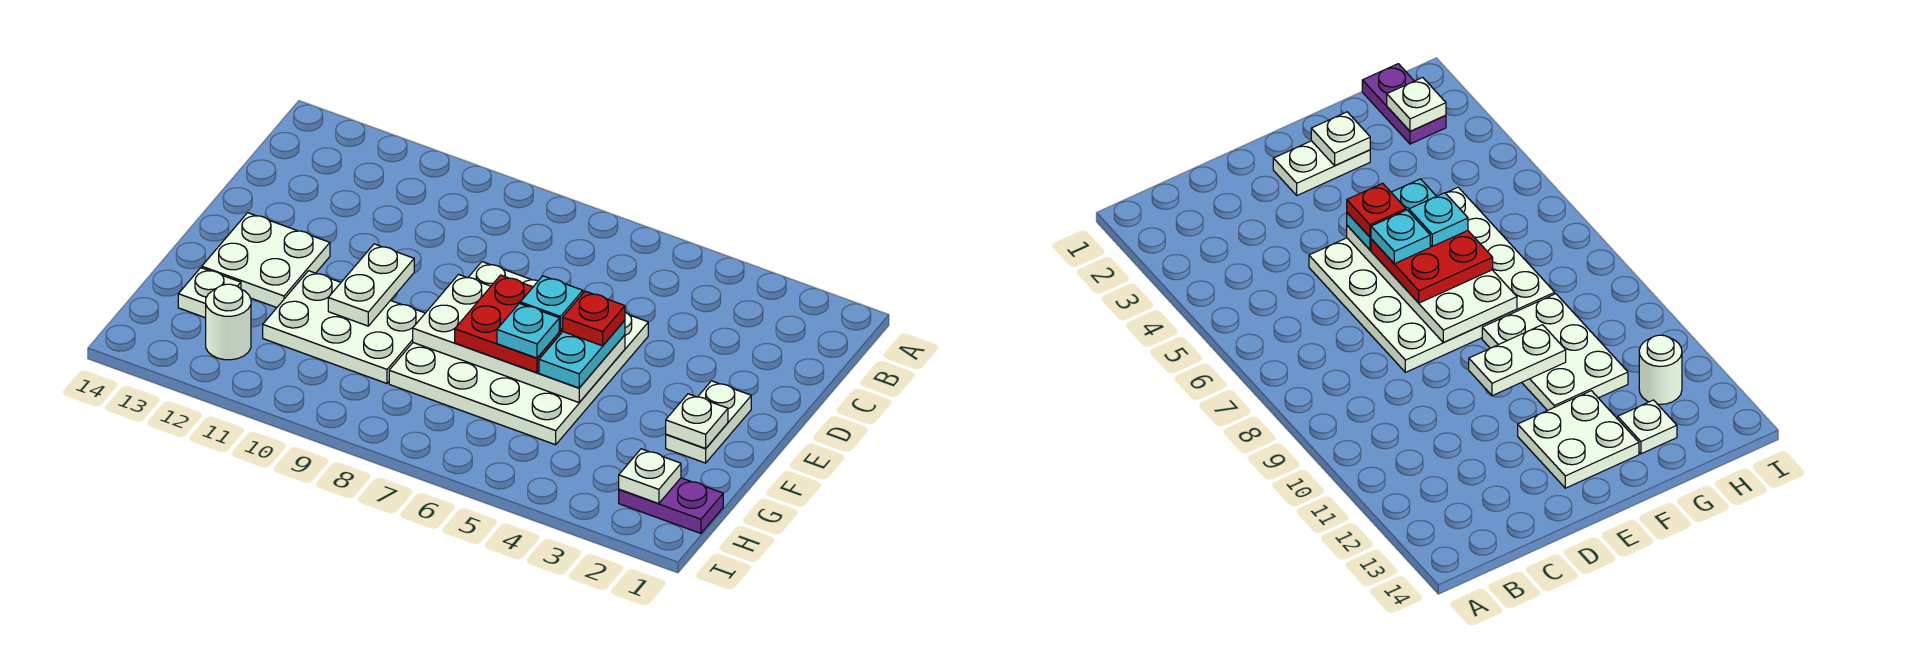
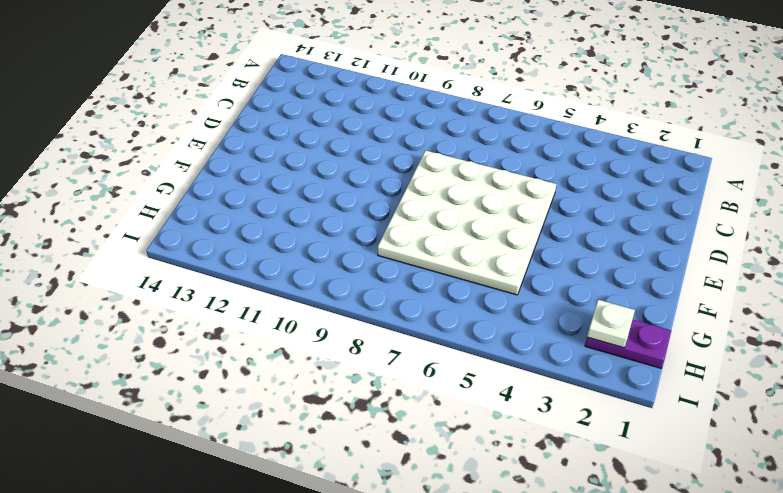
none -> white plate E2:F2 level 1
none -> white plate E12:F13 level 1
none -> white plate F9:G11 level 1

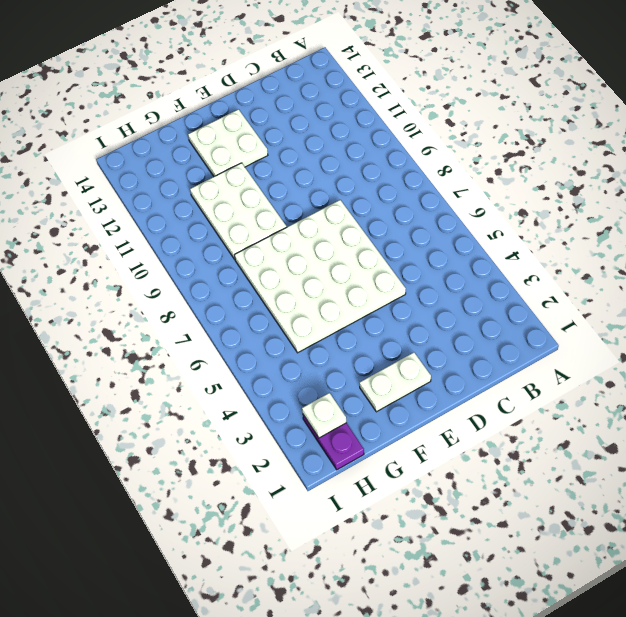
none -> white plate G13 level 1
none -> white round brick H12 level 1
none -> white plate E5:F8 level 2

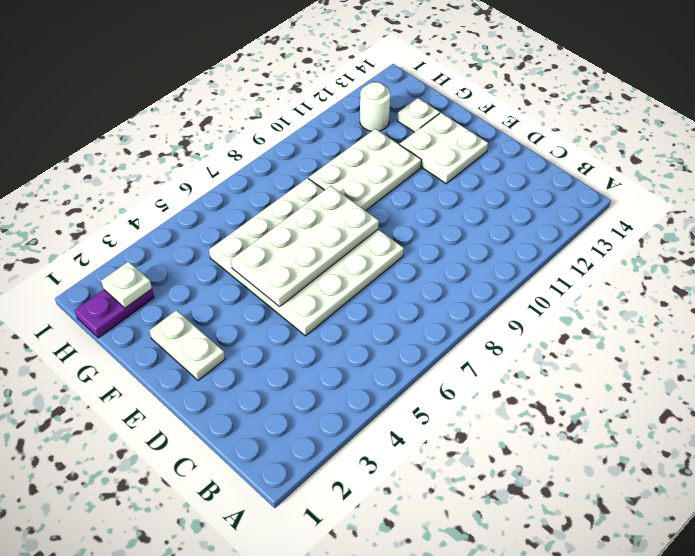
none -> white plate E10:F10 level 2
none -> white plate F2 level 2
none -> cyan plate E5:F5 level 3

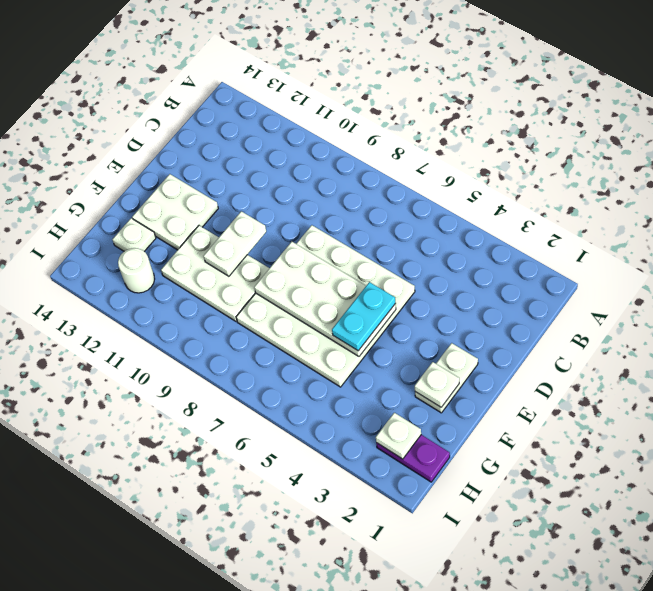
none -> red plate E6:F7 level 3
none -> red plate E5 level 4
none -> cyan plate E6 level 4

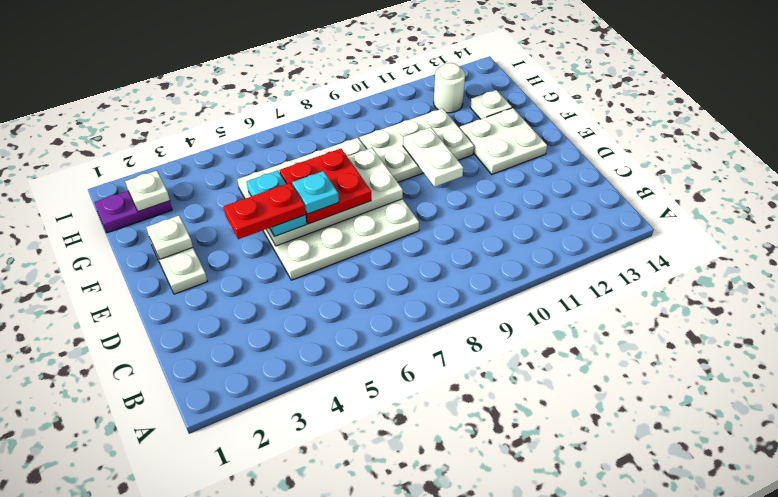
red plate E4:E5 level 4 -> red plate E5 level 4
none -> cyan plate F6 level 4

